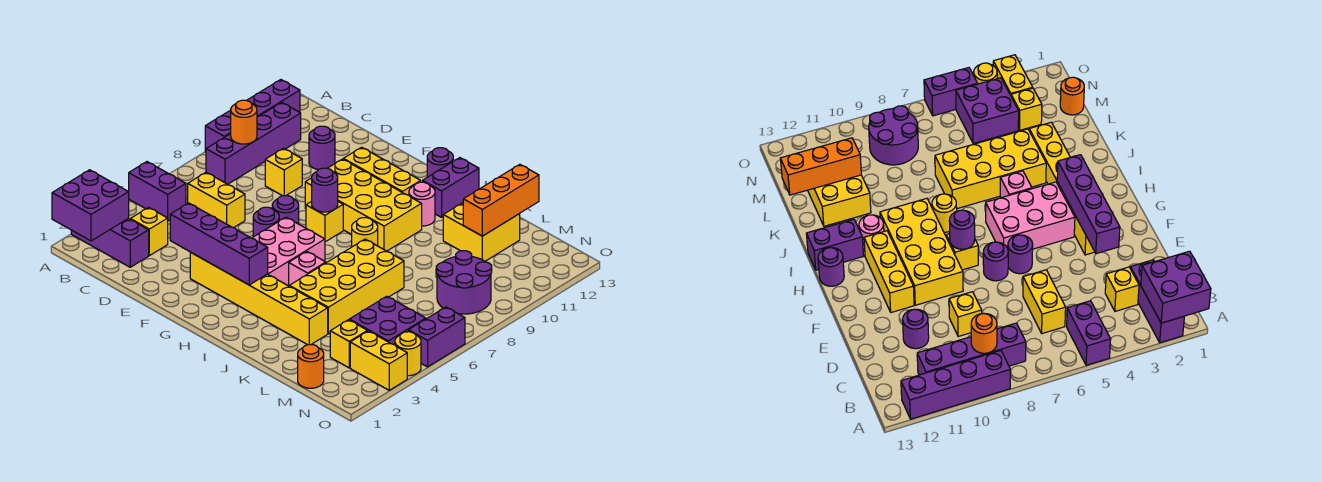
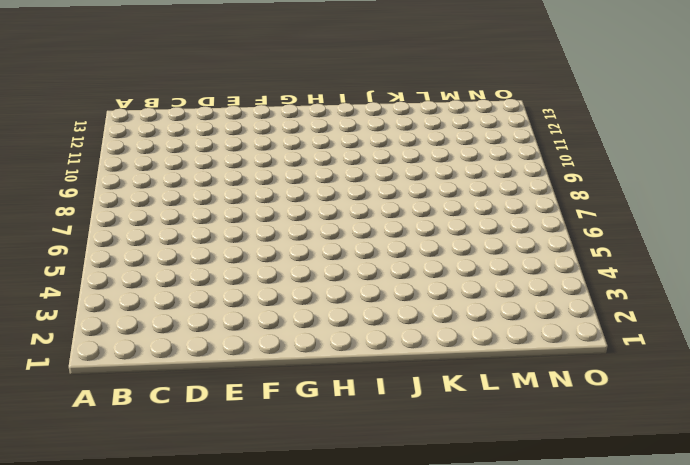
none -> purple brick A2:C2 level 1
none -> purple brick A5:B5 level 1
none -> purple brick A9:A12 level 1
none -> purple brick B8:B11 level 1

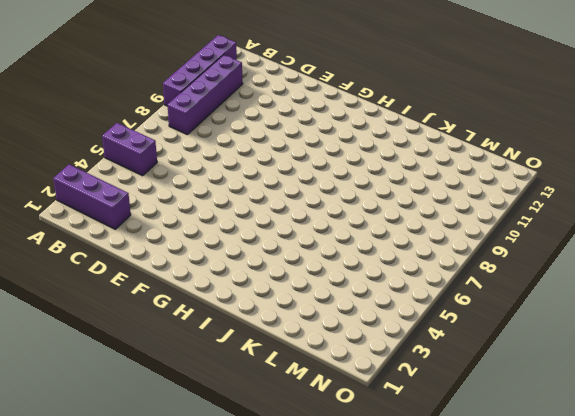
none -> yellow brick C3 level 1
none -> yellow brick C6:D6 level 1
none -> yellow brick D9 level 1
none -> purple round brick D11 level 1

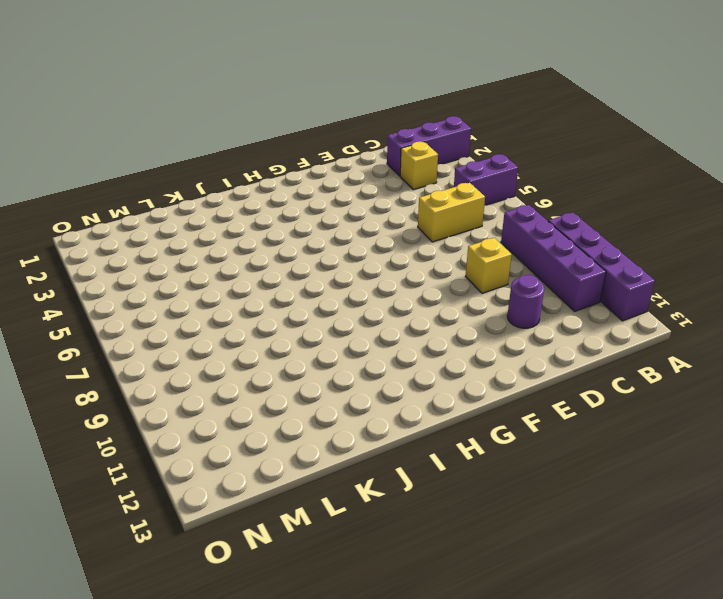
none -> yellow brick F3:K3 level 1
none -> purple round brick F6 level 1
none -> purple round brick F7 level 1
none -> yellow brick F9:I10 level 1

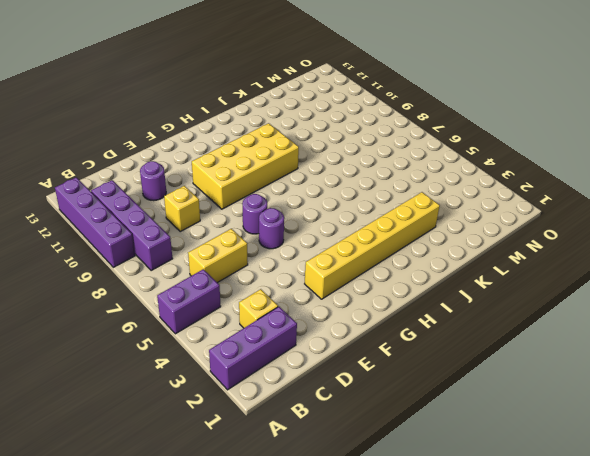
none -> yellow brick F11:H11 level 1
none -> pink brick G4:H6 level 1
none -> yellow brick G8 level 1
none -> purple round brick H13 level 1

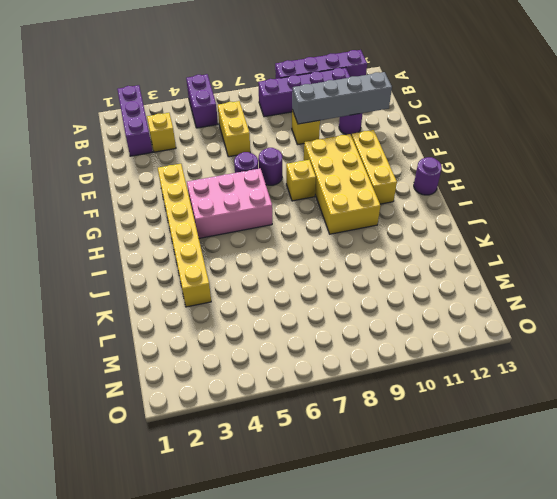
grey brick D9:D12 level 2 -> none
none -> pink brick I5 level 1
none -> yellow round brick I8 level 1
none -> pink round brick I11 level 1
none -> purple brick I12:I13 level 1

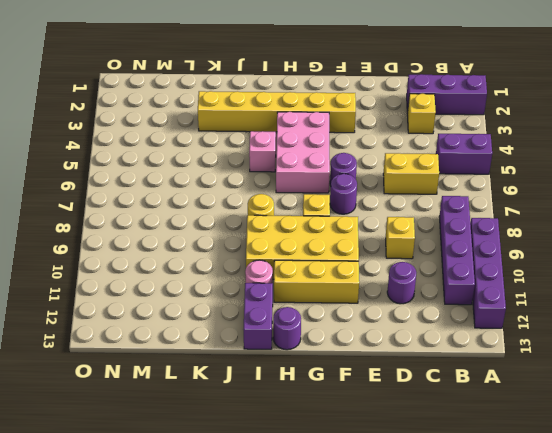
none -> yellow brick J4:K7 level 1
none -> yellow brick K11:L12 level 1
none -> orange round brick M1 level 1
none -> yellow brick M3 level 1

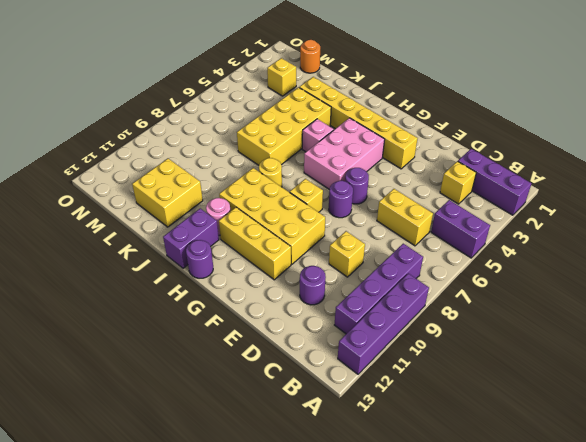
none -> purple brick M4:N5 level 1
none -> purple round brick M8:N9 level 1
none -> yellow brick N3:O3 level 1
none -> yellow round brick O4 level 1

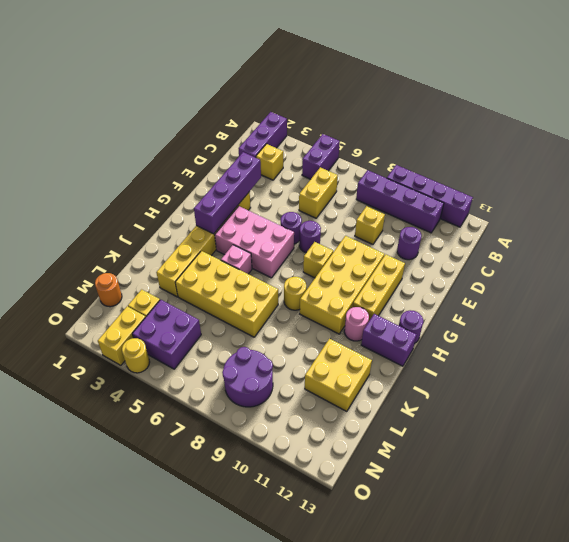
none -> purple brick O5:O6 level 1
none -> purple brick A1:B2 level 2
none -> orange round brick B9 level 2
none -> purple round brick G8 level 2

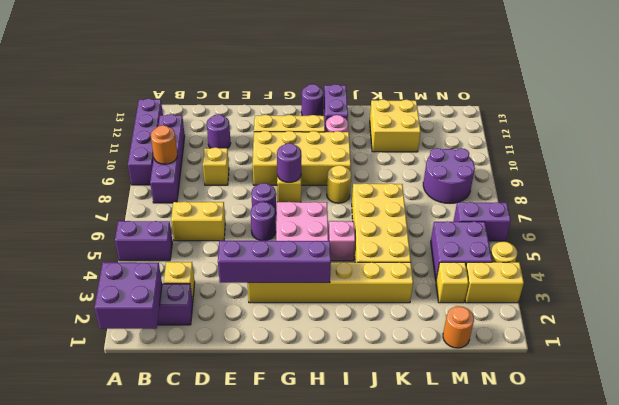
purple brick N6:O6 level 1 -> purple brick O5:O6 level 1
none -> orange brick L11:L13 level 2

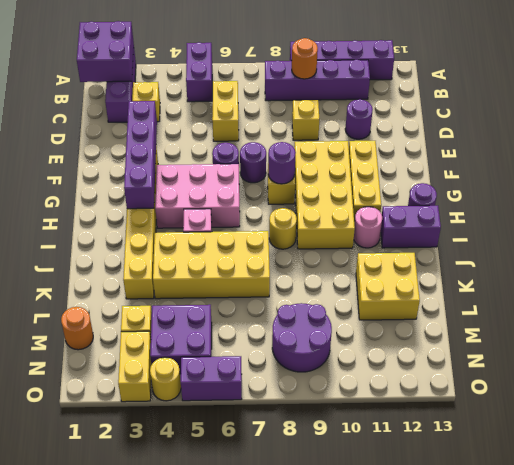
none -> orange brick L11:L13 level 2

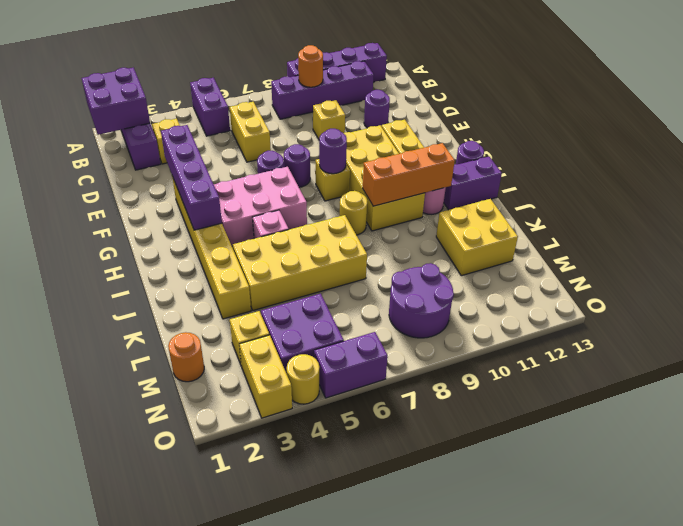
orange brick I9:I11 level 2 -> orange brick L11:L13 level 2

